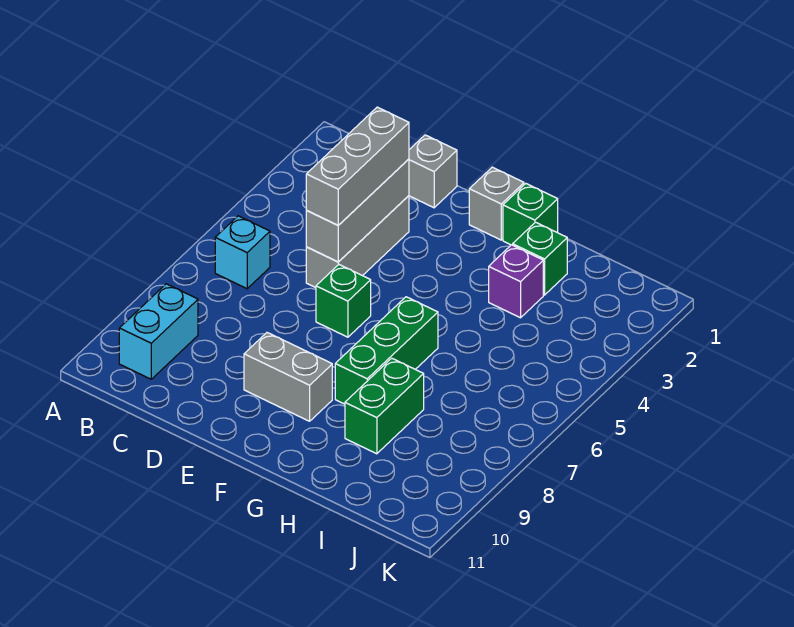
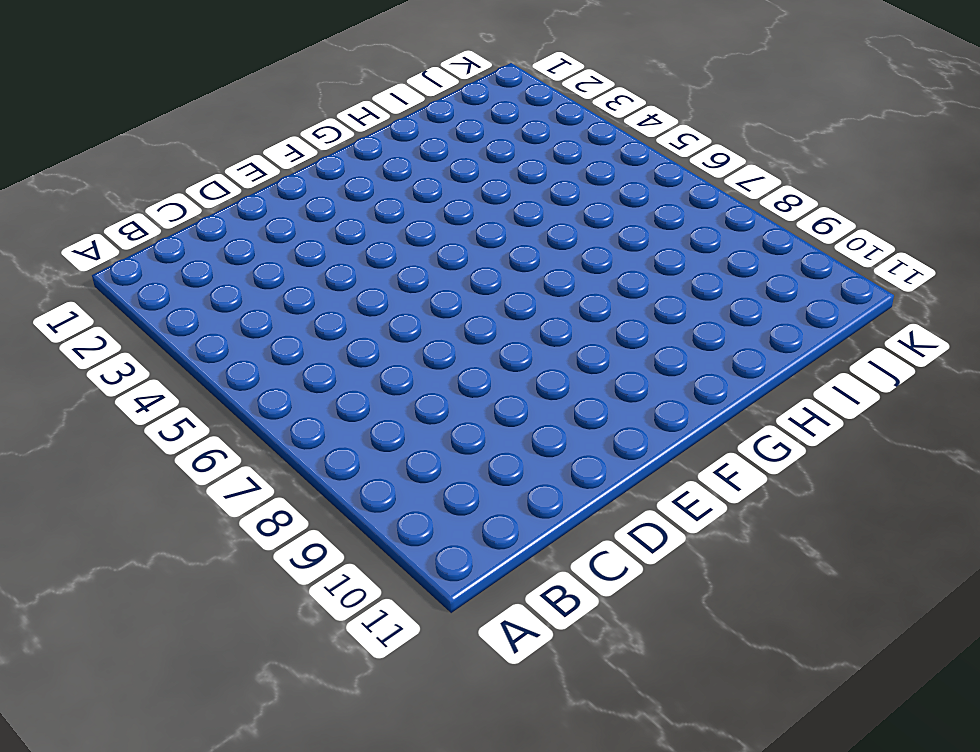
none -> cyan brick B6 level 1
none -> cyan brick B9:B10 level 1
none -> grey brick D1 level 1

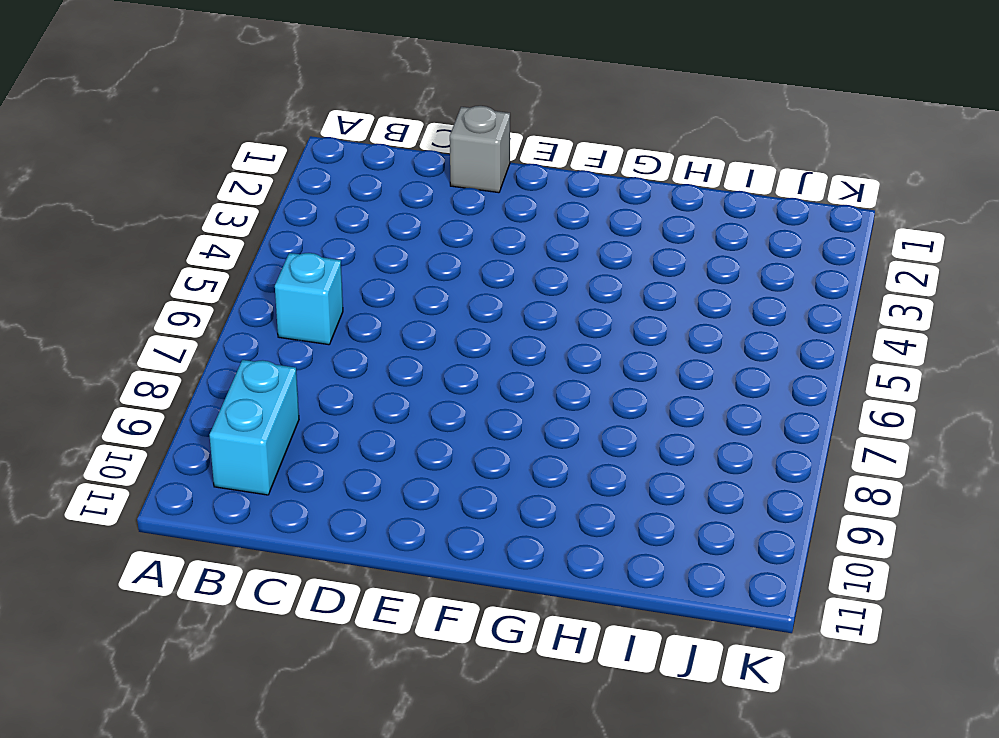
none -> grey brick D3:D5 level 1
none -> green brick E6 level 1
none -> grey brick E9:F9 level 1

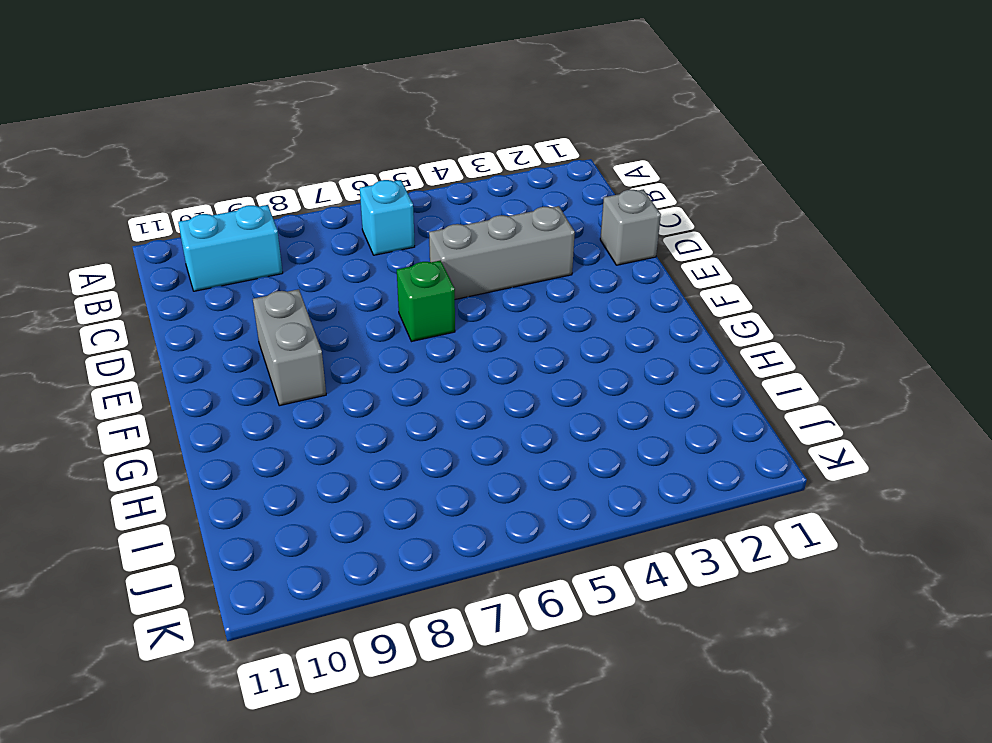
none -> grey brick F1 level 1
none -> green brick G1 level 1
none -> green brick G6:G8 level 1

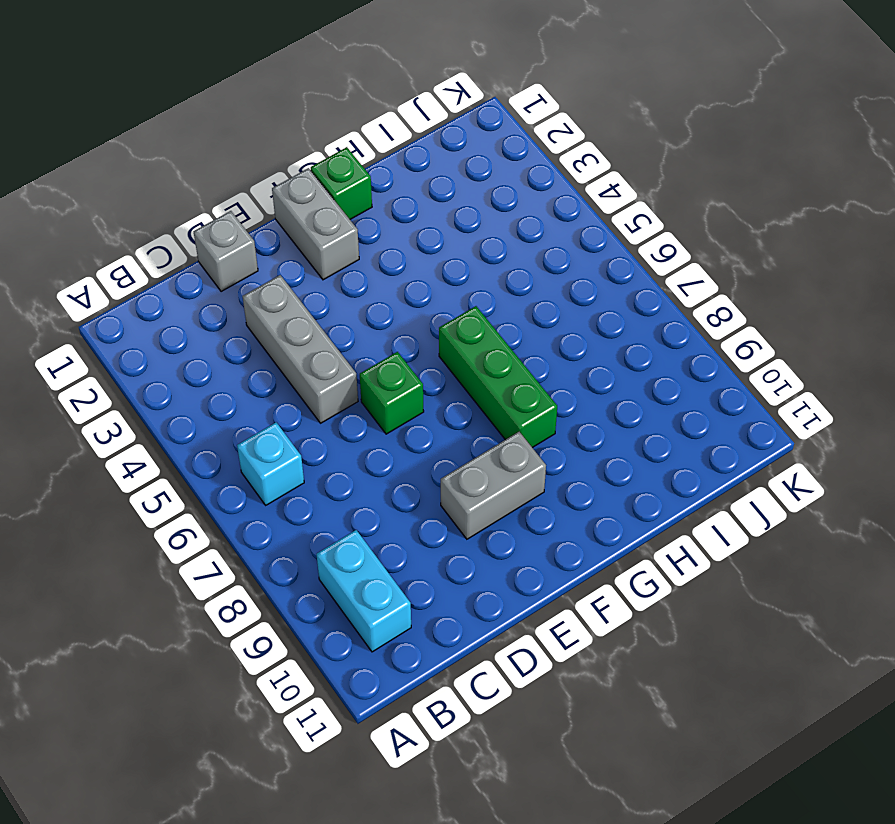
grey brick F1:F2 level 1 -> grey brick F1 level 1
none -> green brick H2 level 1
none -> purple brick H3 level 1
none -> green brick H8:H9 level 1

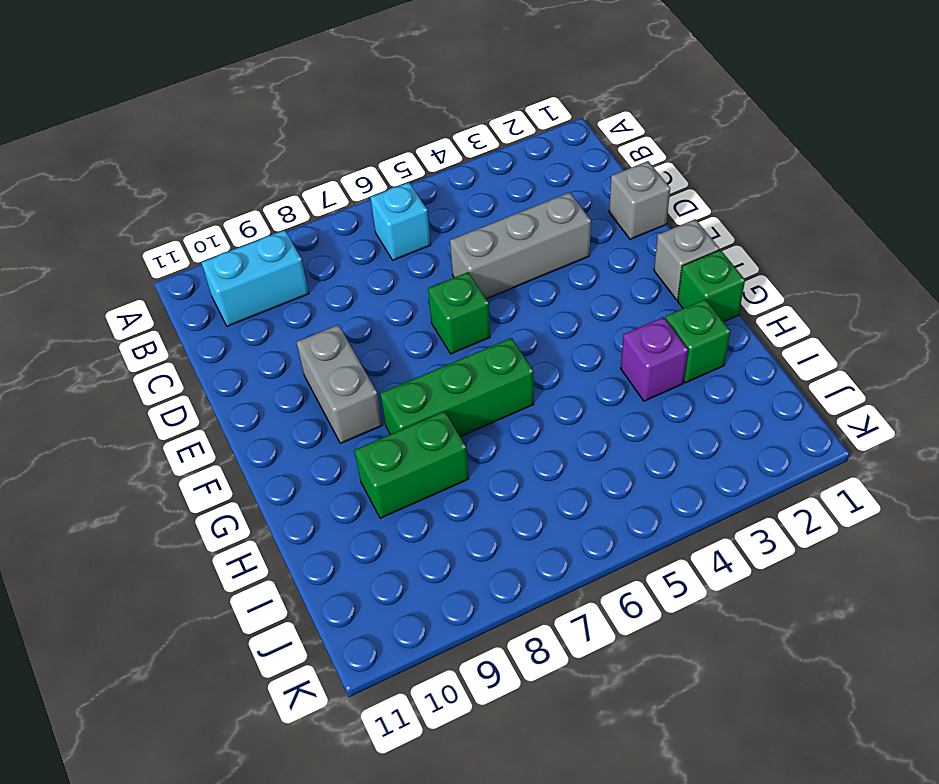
none -> grey brick D3:D5 level 2
none -> grey brick D3:D5 level 3

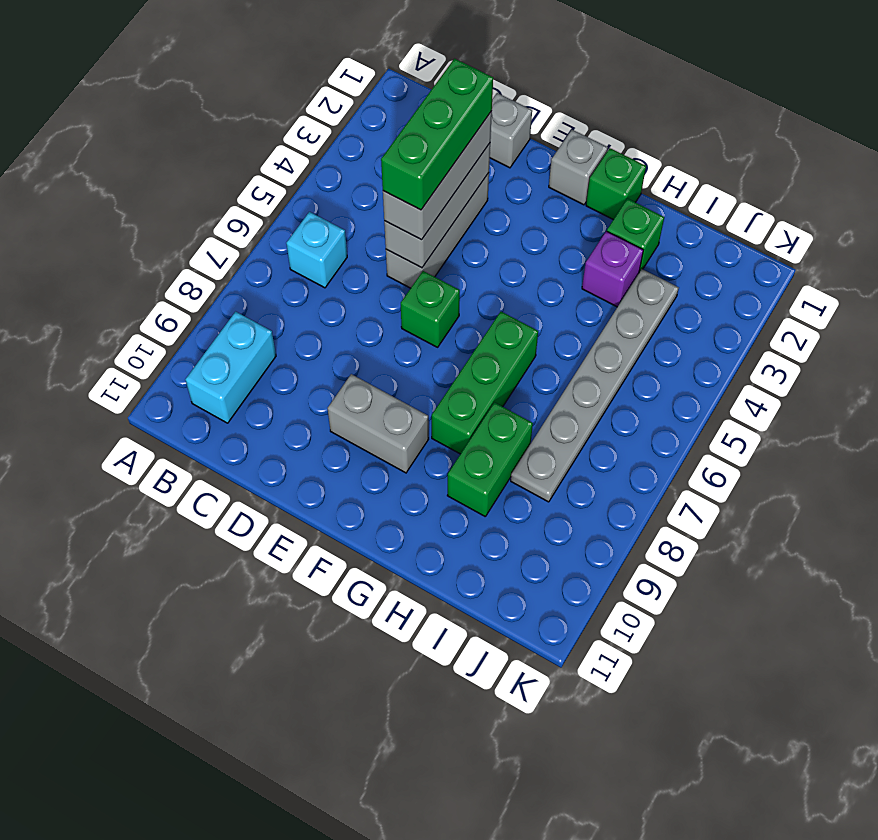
green brick D3:D5 level 4 -> none
grey plate I3:I8 level 1 -> none

